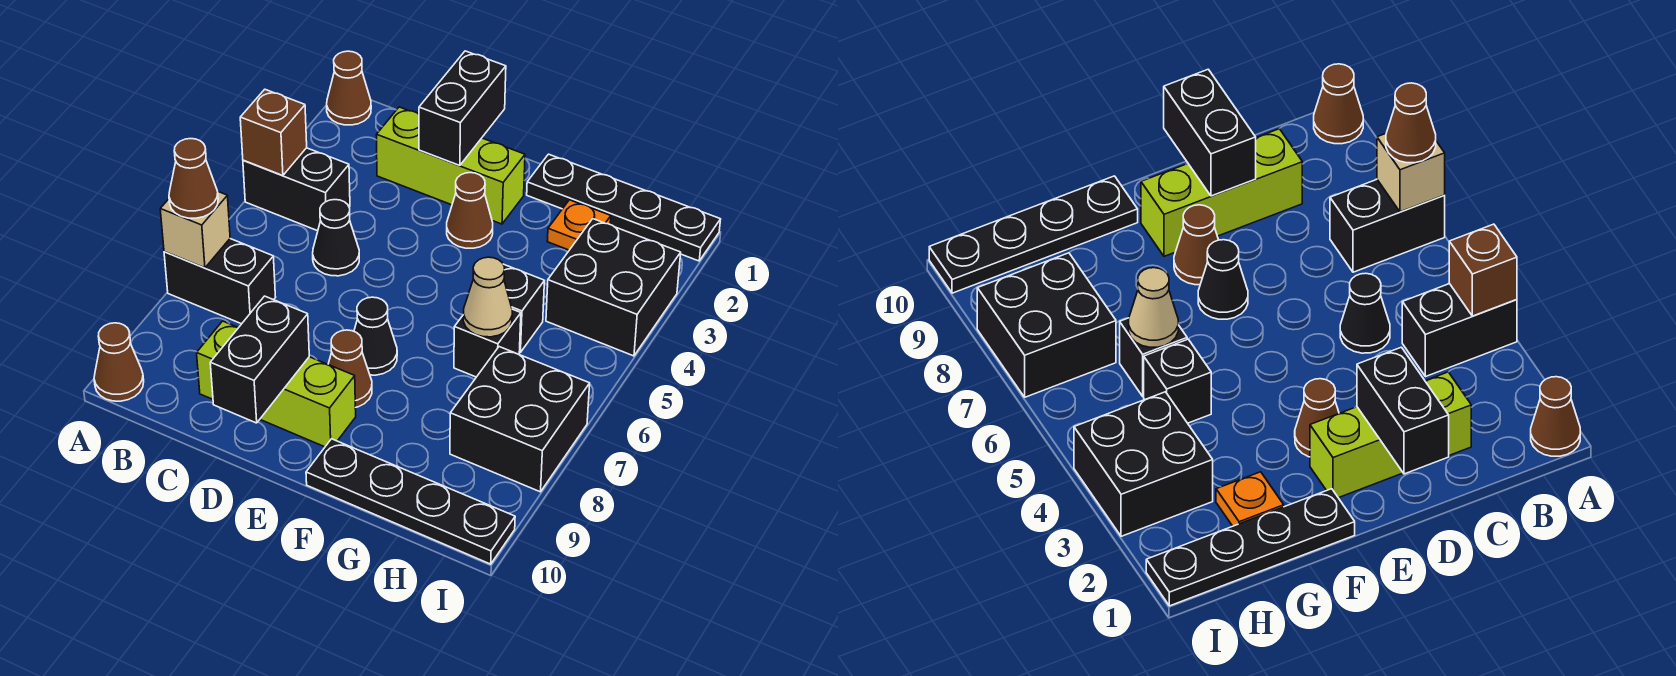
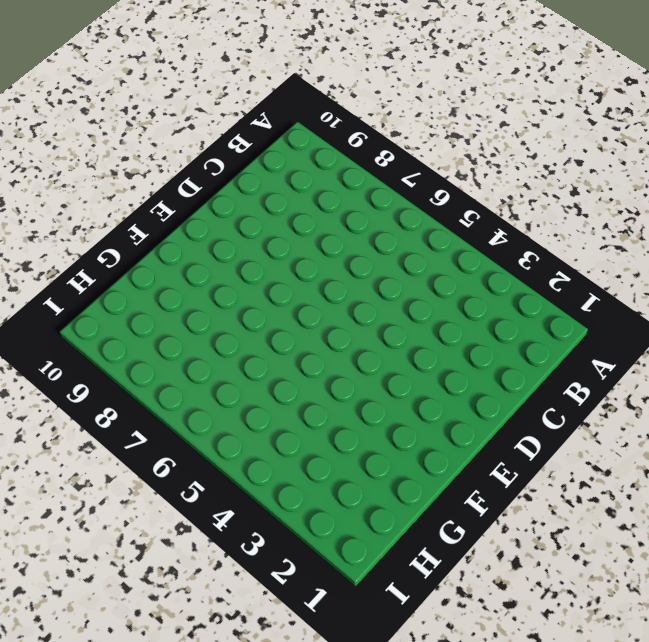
none -> brown cone A1 level 1
none -> black brick A4:B4 level 1
none -> black brick A7:B7 level 1

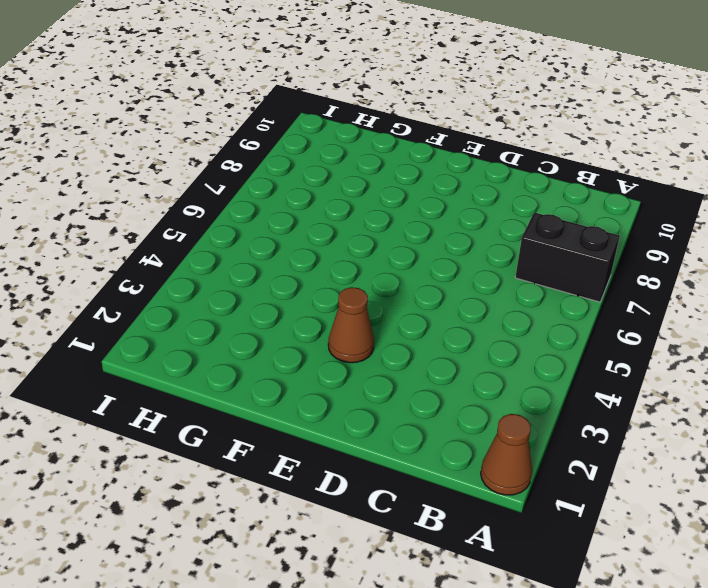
none -> black brick A4:B4 level 1
none -> brown cone A10 level 1
none -> lime brick C2:E2 level 1

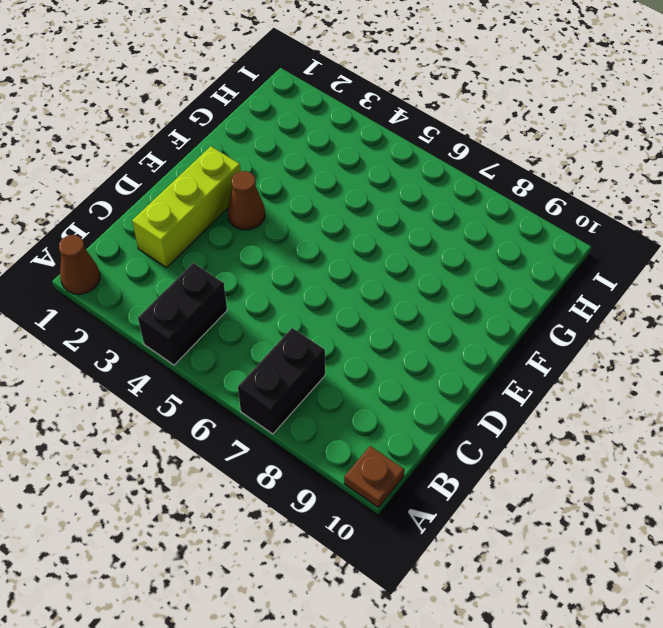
brown plate A10 level 1 -> brown cone A10 level 1
none -> black cone C5 level 1
none -> lime brick C9:E9 level 1
none -> black cone E7 level 1

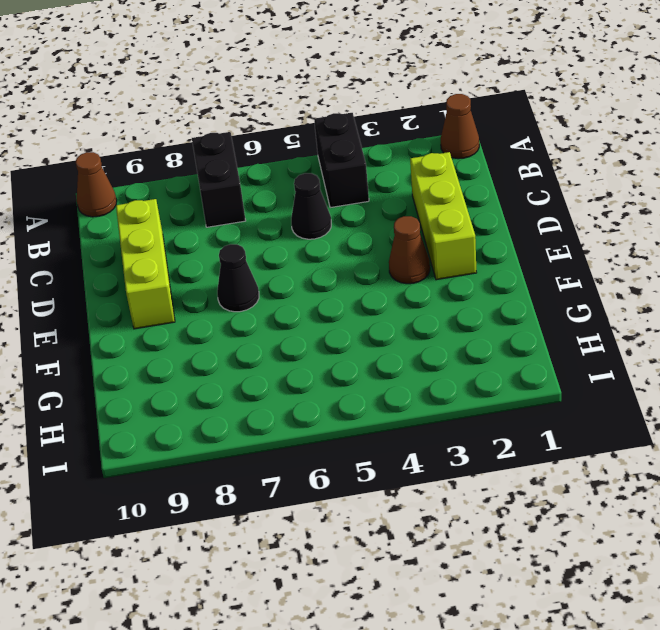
none -> brown cone E8 level 1
none -> black plate F1:I1 level 1
none -> black plate F10:I10 level 1

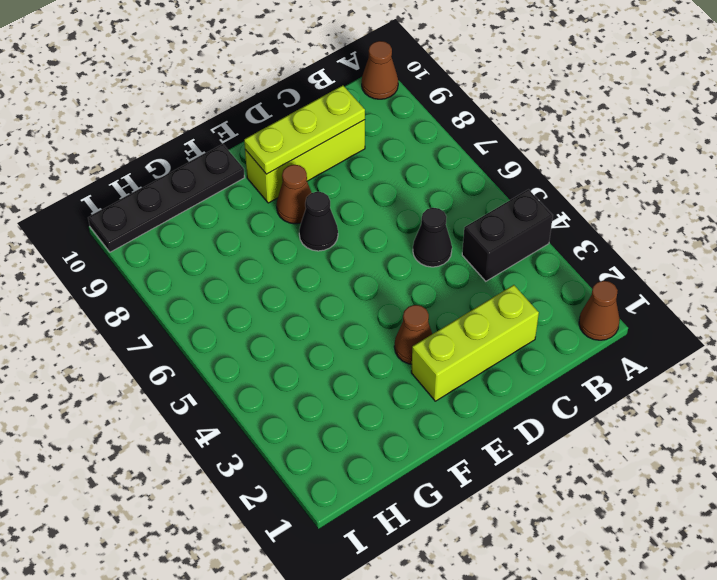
lime plate C9:E9 level 2 -> black brick D9:D10 level 2
none -> black brick A7:B7 level 1
none -> black plate F1:I1 level 1
none -> orange plate G2 level 1

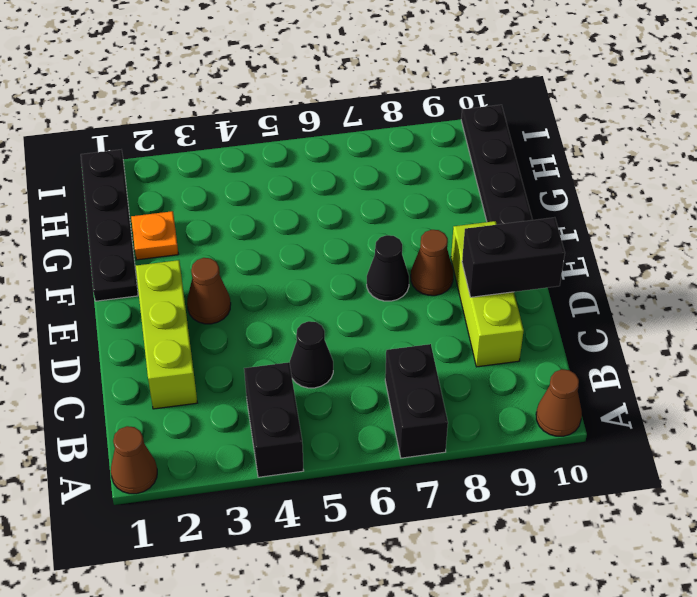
none -> black brick G5 level 1
none -> black brick G6 level 1
none -> black brick H3:I4 level 1

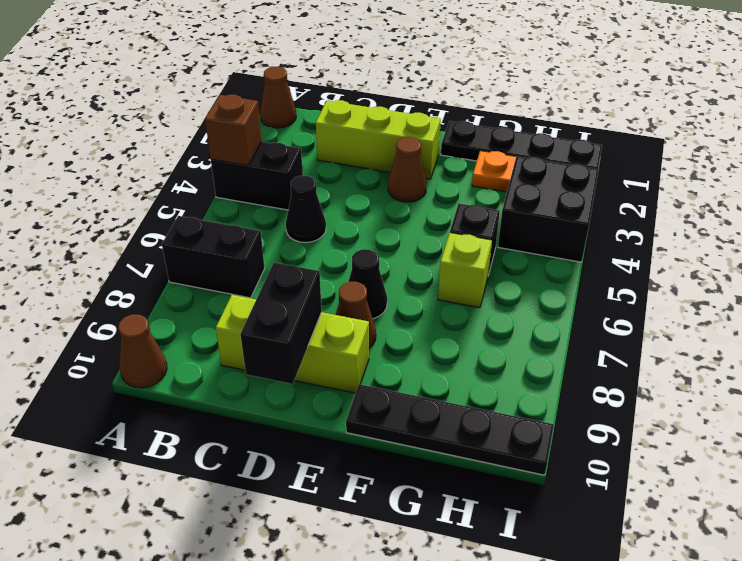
lime brick G6 level 1 -> black brick G6 level 1
none -> black brick H7:I8 level 1
none -> tan brick A7 level 2
none -> black brick D1:D2 level 2

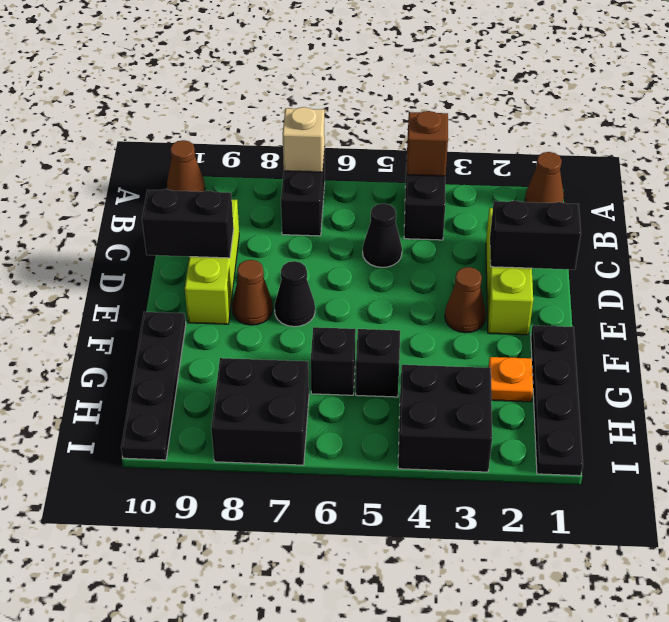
none -> tan cone G6 level 2
none -> brown cone A7 level 3

